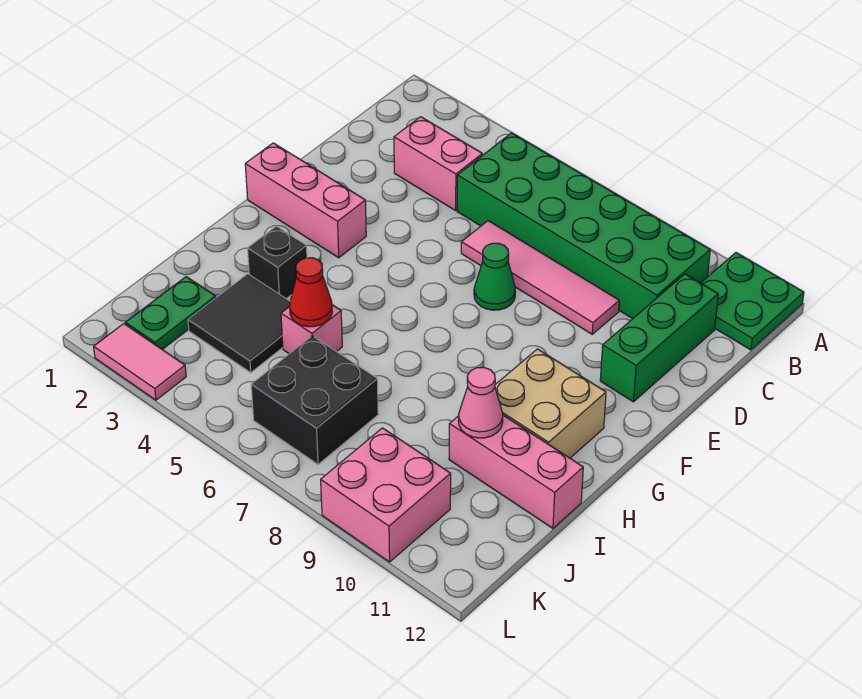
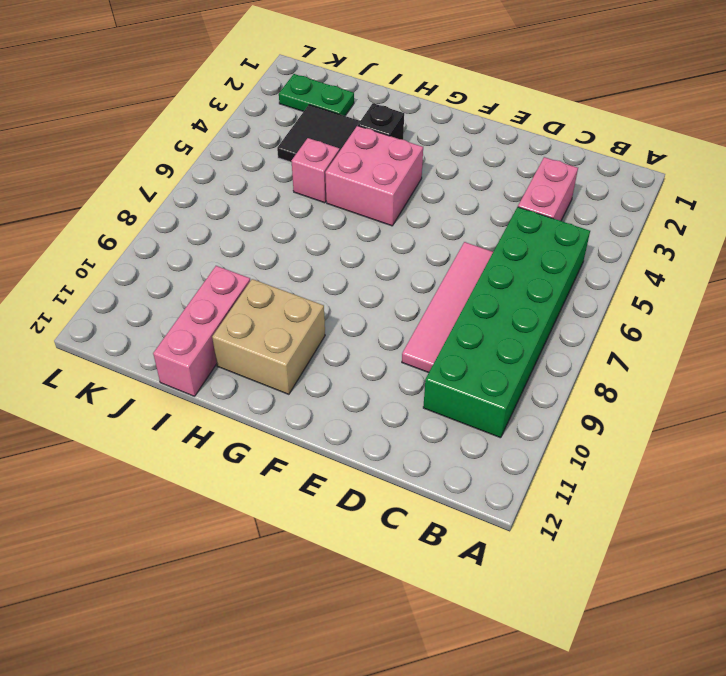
pink brick G4:H5 level 1 -> pink brick K9:L10 level 1
none -> green plate A11:B12 level 1
none -> green brick C11:E11 level 1
none -> green cone E7 level 1

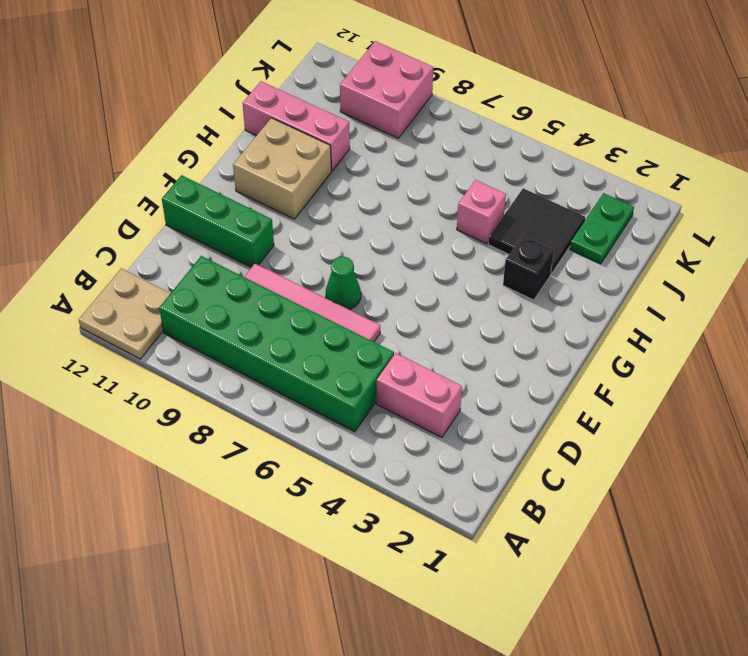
tan plate A11:B12 level 1 -> green plate A11:B12 level 1
green brick E10:E12 level 1 -> green brick C11:E11 level 1
none -> pink brick F1:F3 level 1
none -> black brick J6:K7 level 1
none -> pink tile L2:L3 level 1

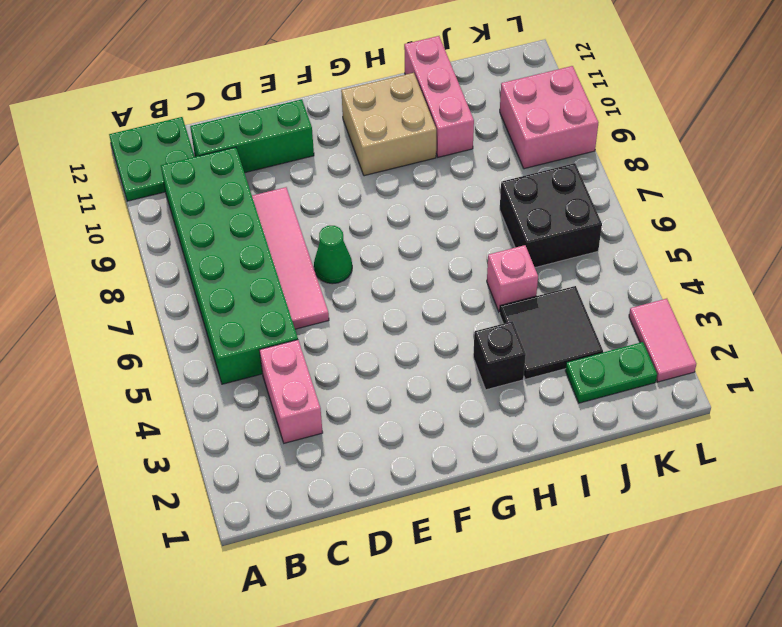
none -> pink brick F1:F3 level 1
none -> red cone I5 level 2
none -> pink cone I10 level 2

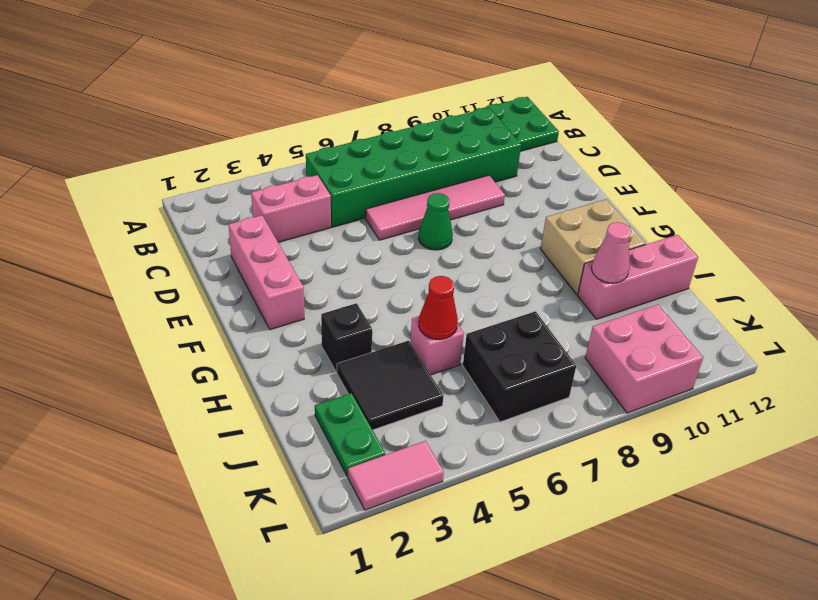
pink brick D2:F2 level 1 -> pink brick F1:F3 level 1
none -> green brick C11:E11 level 1

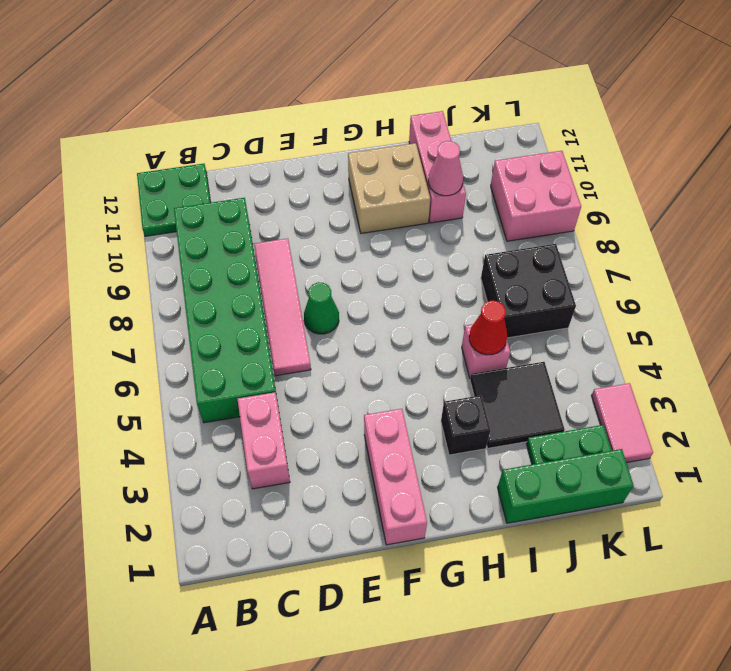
green brick I1:K1 level 1 -> green brick C11:E11 level 1

